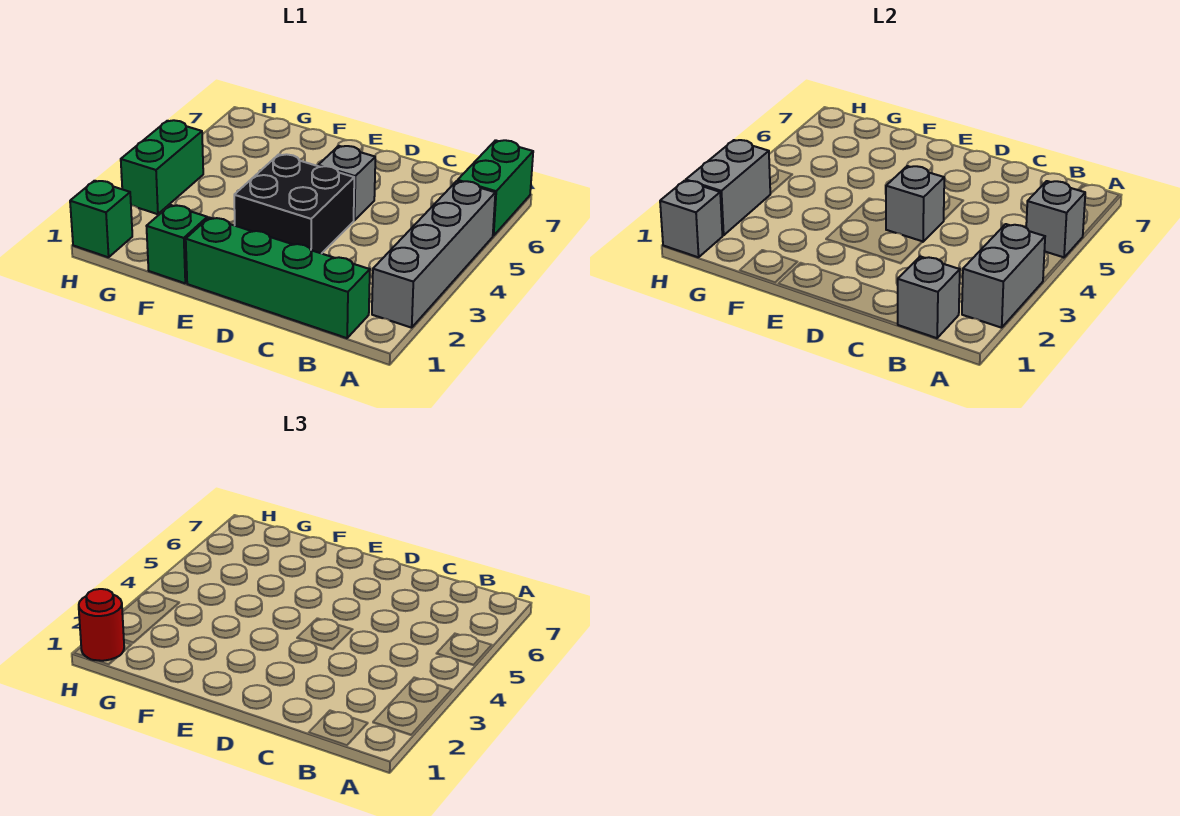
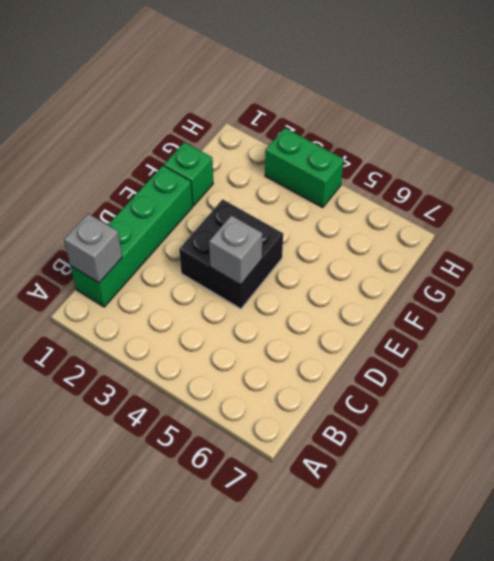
none -> grey brick A2:A5 level 1
none -> green brick A6:A7 level 1
none -> grey brick D5 level 1

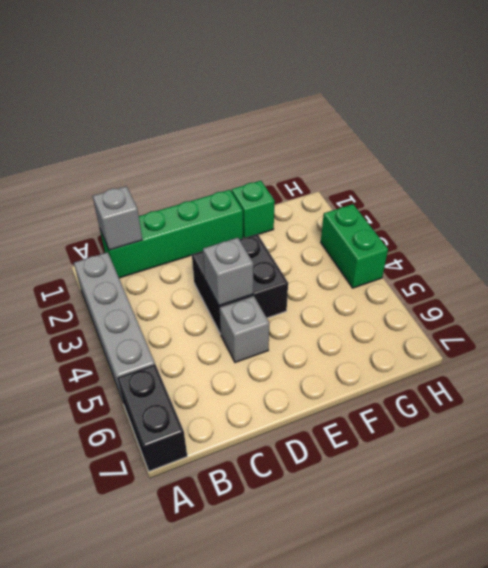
black brick A6:A7 level 1 -> green brick A6:A7 level 1
none -> green brick H1 level 1
none -> grey brick A2:A3 level 2
none -> grey brick A5 level 2

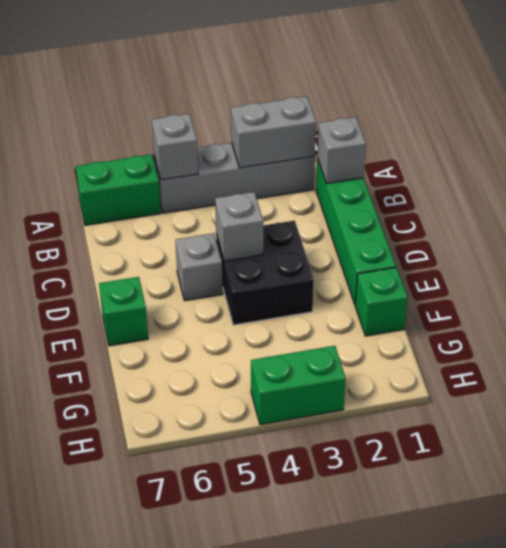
green brick E7 level 1 -> green brick H1 level 1
none -> grey brick H1 level 2
none -> grey brick H2:H3 level 2
none -> red round brick H1 level 3

